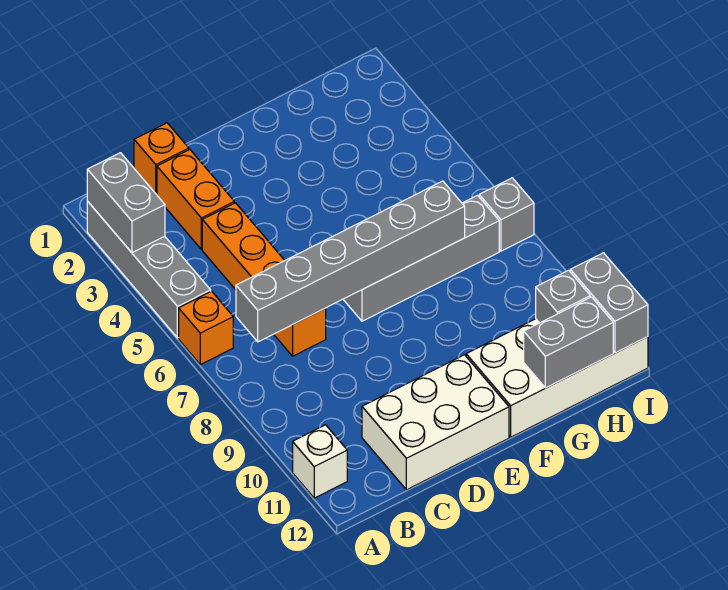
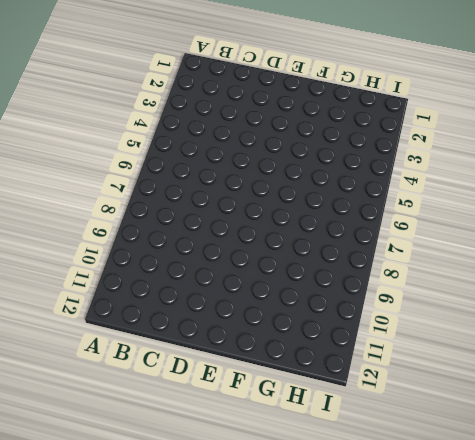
none -> grey brick A2:A5 level 1
none -> orange brick A6 level 1
none -> white brick A11 level 1

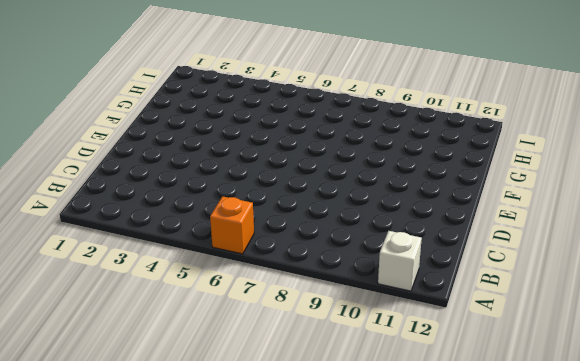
none -> grey brick A2:A5 level 1
none -> orange brick C1 level 1
none -> orange brick C2:C3 level 1

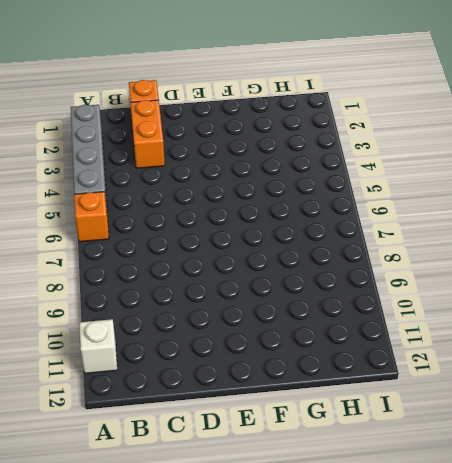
none -> orange brick C4:C7 level 1
none -> white brick C11:E12 level 1
none -> grey brick E7:H7 level 1

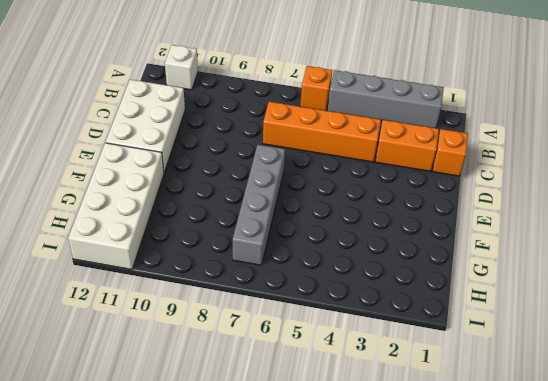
none -> grey brick I7 level 1
none -> grey brick A2:A3 level 2
none -> grey brick B7:G7 level 2

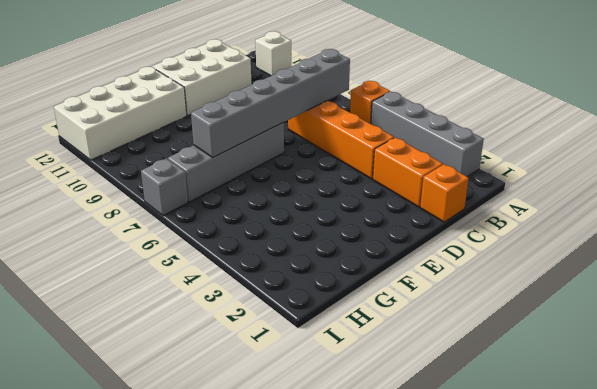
none -> grey brick A2:A3 level 2
none -> grey brick G12:H12 level 2
none -> grey brick H11 level 2

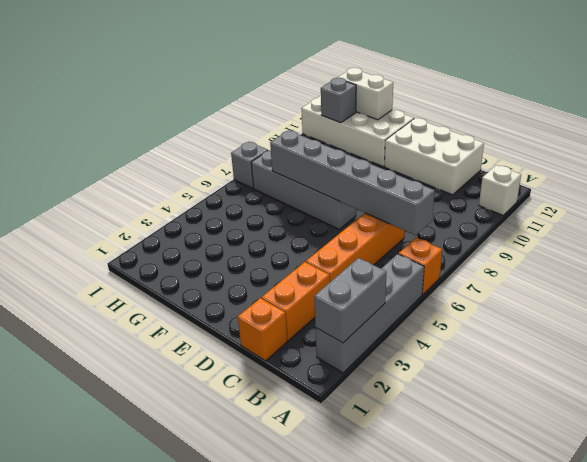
white brick G12:H12 level 2 -> grey brick G12:H12 level 2
none -> grey brick I11:I12 level 2

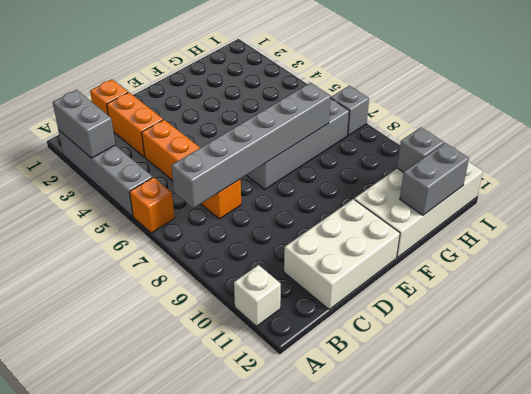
none -> grey brick I11:I12 level 2

